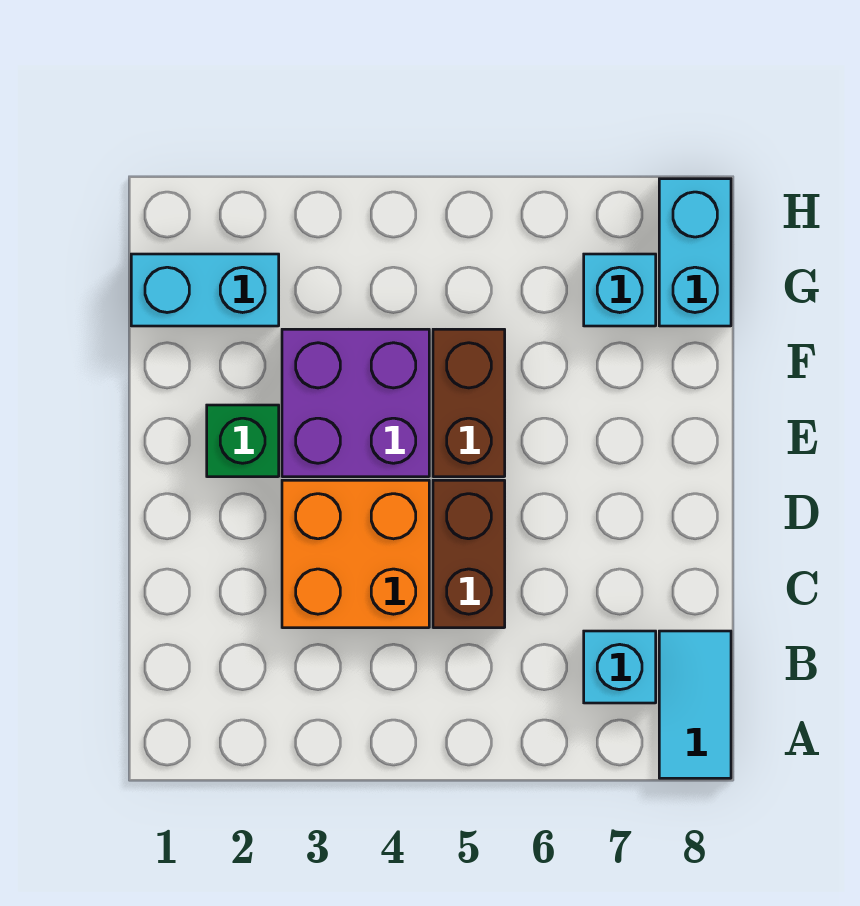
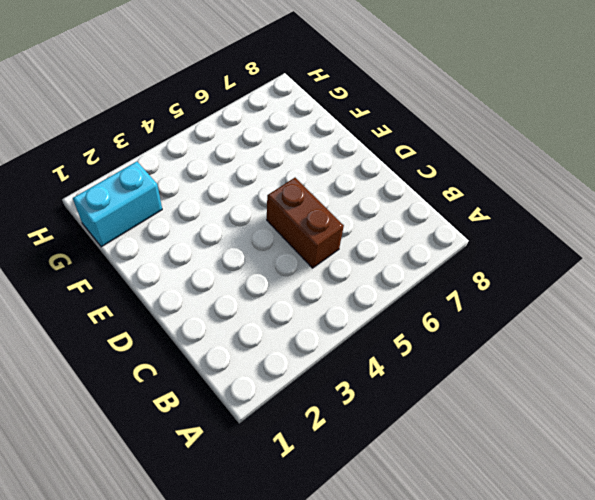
none -> cyan tile A8:B8 level 1
none -> cyan brick B7 level 1

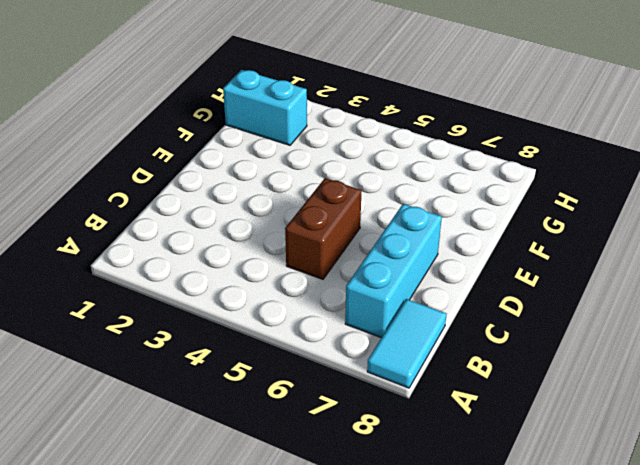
cyan brick B7:D7 level 1 -> cyan brick B7 level 1
none -> orange brick C3:D4 level 1
none -> green brick E2 level 1

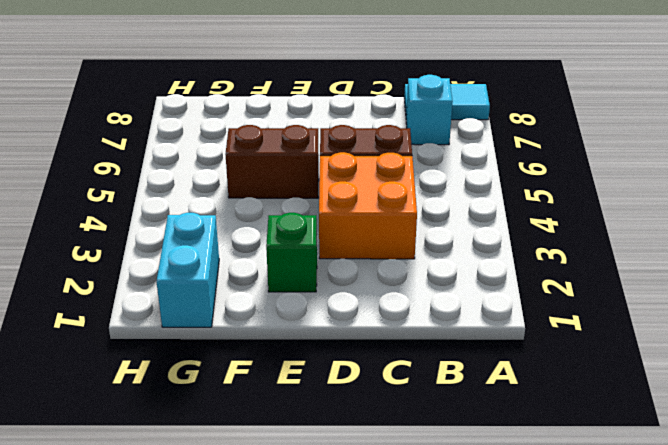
none -> purple brick E3:F4 level 1
none -> cyan brick G7 level 1

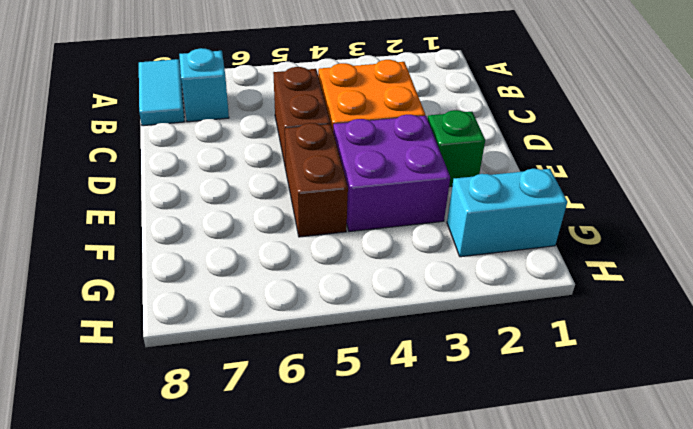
none -> cyan brick G7 level 1
none -> cyan brick G8:H8 level 1

